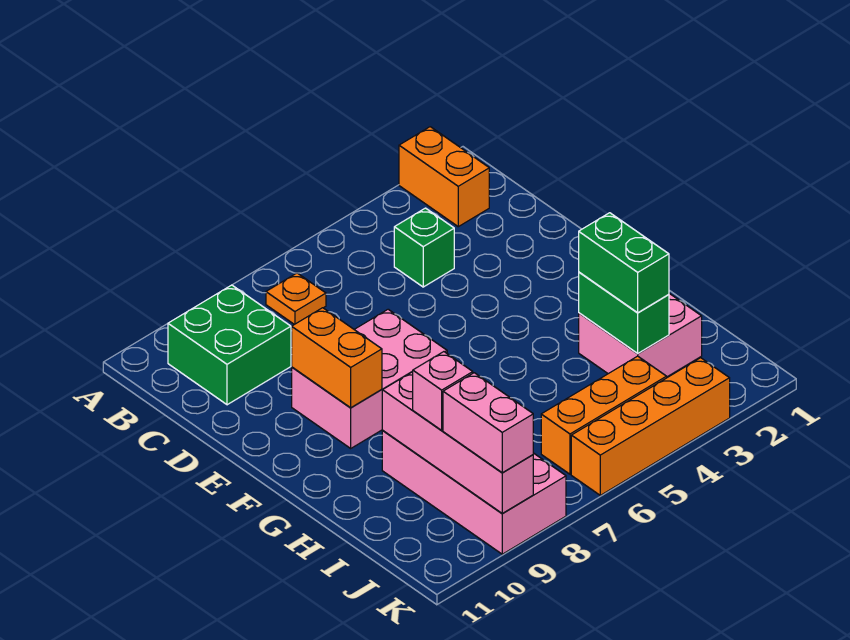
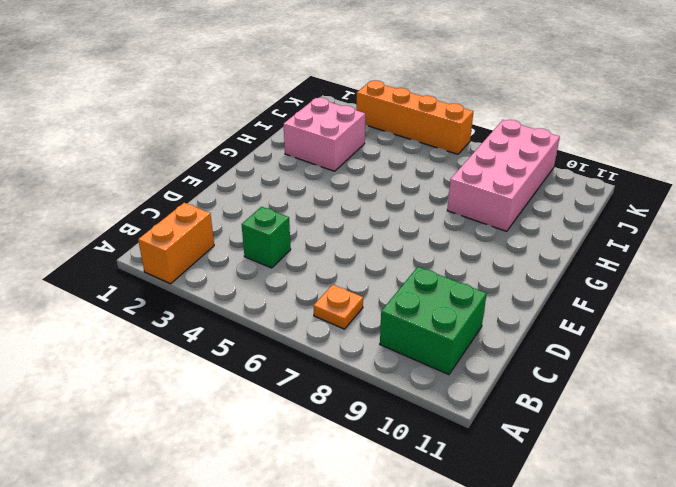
none -> pink brick E7:F9 level 1
none -> orange brick J4:J6 level 1
none -> orange brick E9:F9 level 2

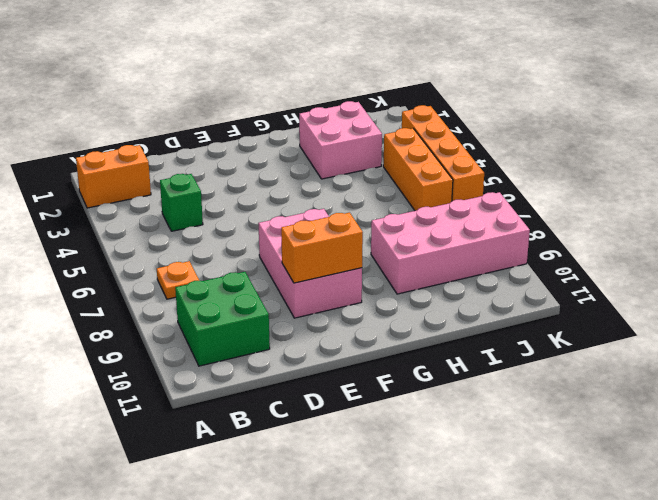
none -> green brick H3:I3 level 2
none -> pink brick H9:K9 level 2
none -> green brick H3:I3 level 3

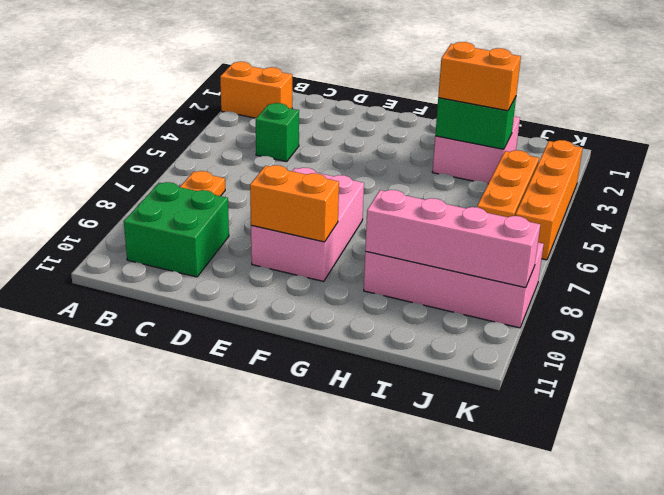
orange brick H3:I3 level 3 -> green brick H3:I3 level 3
none -> pink brick I9 level 3
none -> pink brick J9:K9 level 3

